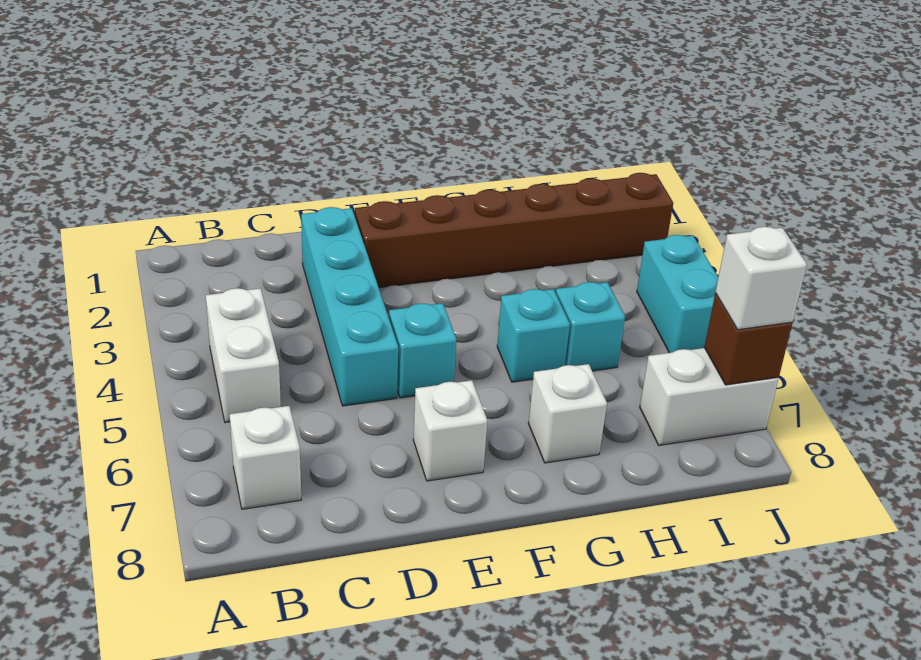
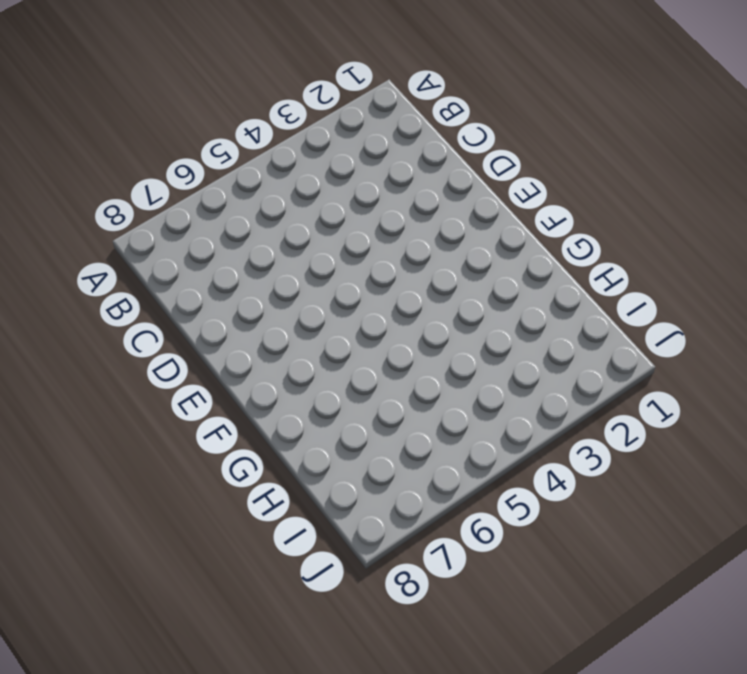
none -> white brick B4:B5 level 1
none -> white brick B7 level 1
none -> cyan brick D2:D5 level 1

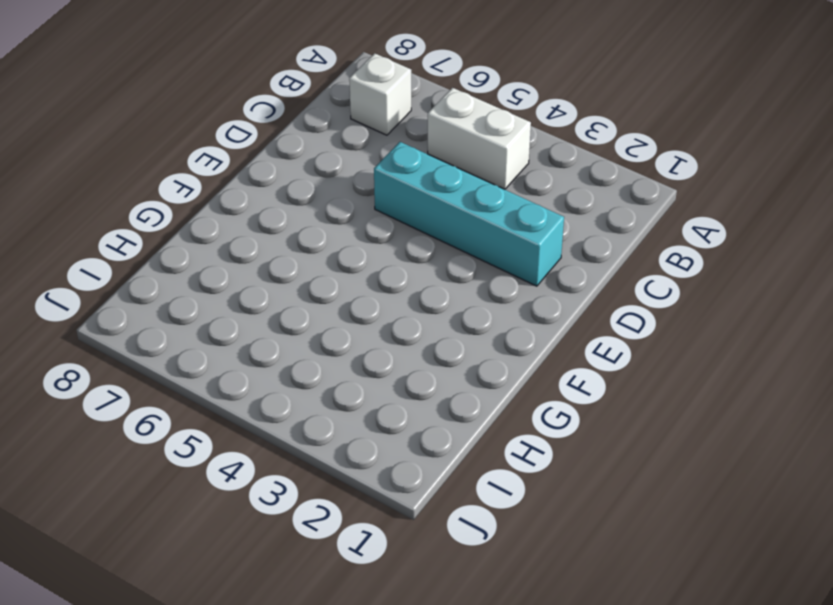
none -> brown brick E2:J2 level 1
none -> cyan brick E5 level 1
none -> white brick E7 level 1

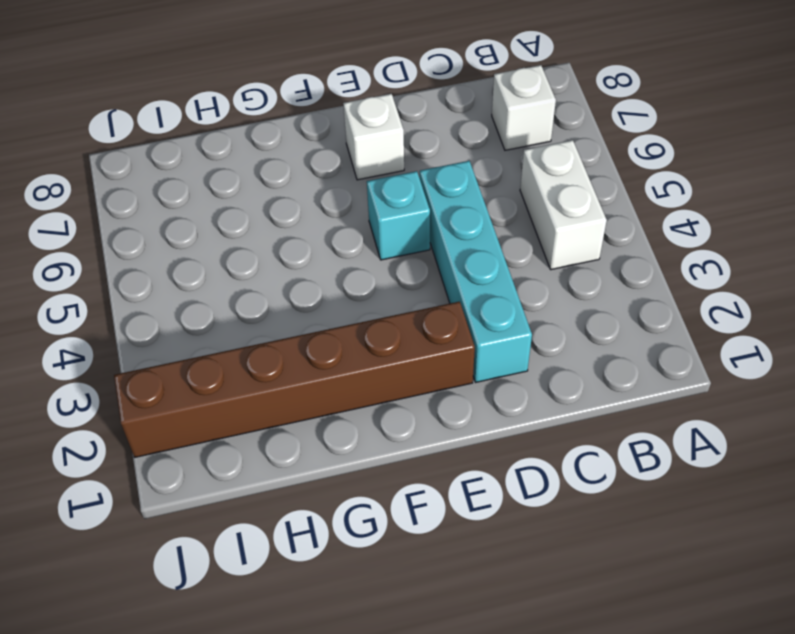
none -> cyan brick G5 level 1
none -> white brick G7 level 1
none -> cyan brick H5 level 1

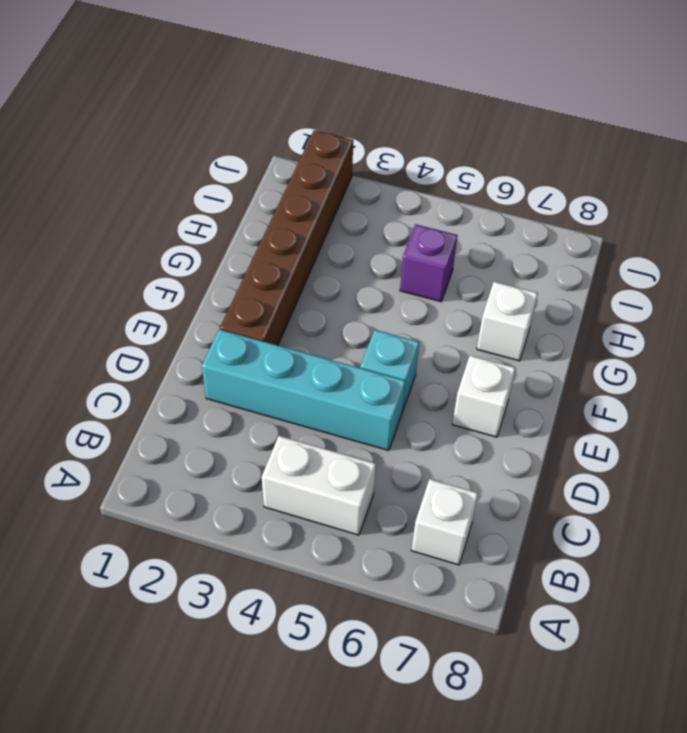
purple brick H5 level 1 -> cyan brick H5 level 1
none -> cyan brick G5 level 1
none -> white brick I7:J7 level 1
none -> cyan brick J4:J5 level 1

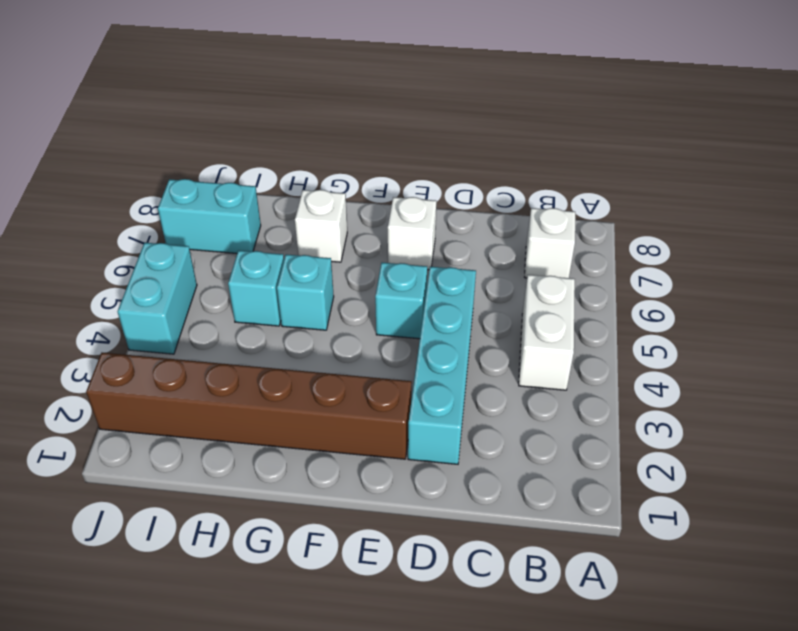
cyan brick I7:J7 level 1 -> white brick I7:J7 level 1
none -> brown brick J7 level 2
none -> white brick J7 level 3

